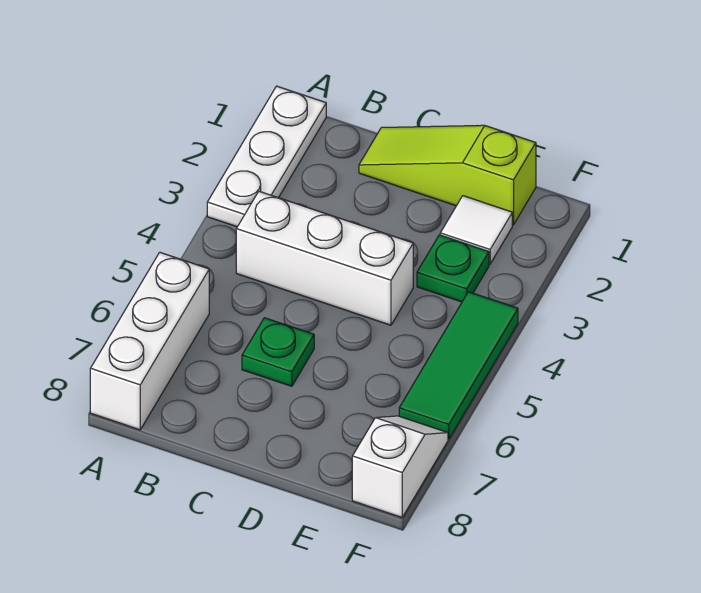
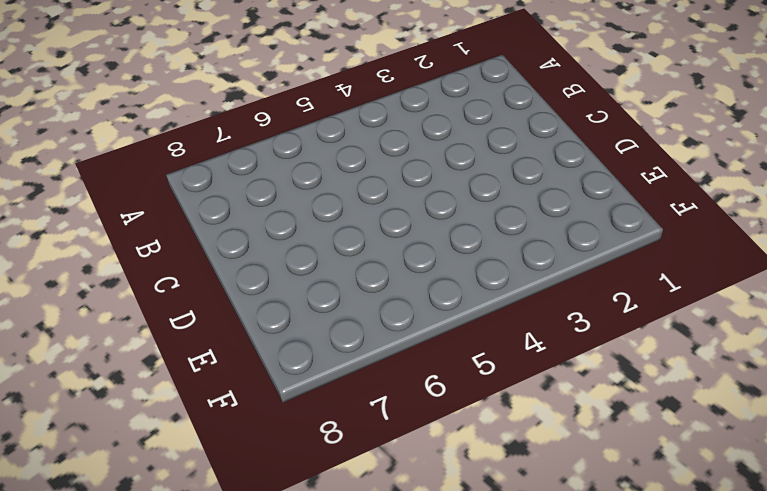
none -> white plate A1:A3 level 1
none -> white brick A6:A8 level 1

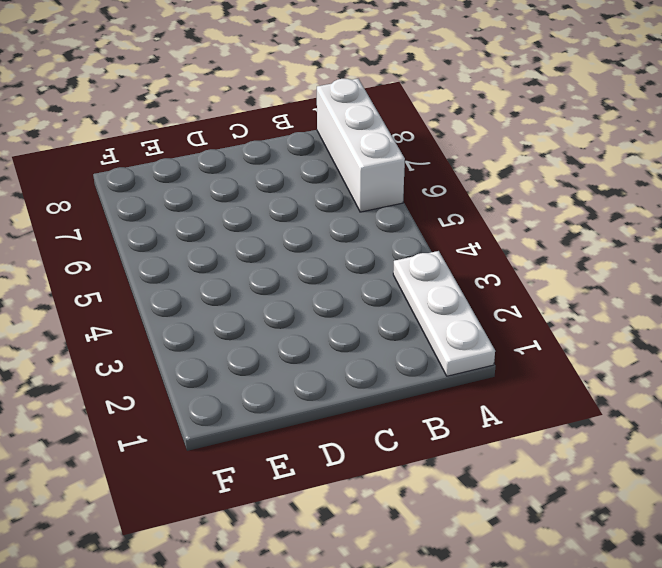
none -> white brick B4:D4 level 1
none -> lime slope C1:E1 level 1 top E

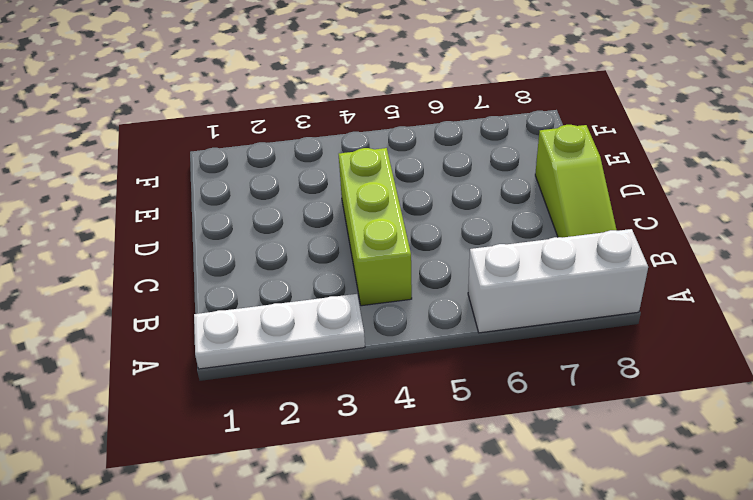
lime brick B4:D4 level 1 -> white brick B4:D4 level 1
lime slope B8:D8 level 1 top D -> lime slope C1:E1 level 1 top E
none -> green plate C6 level 1
none -> white tile E2 level 1

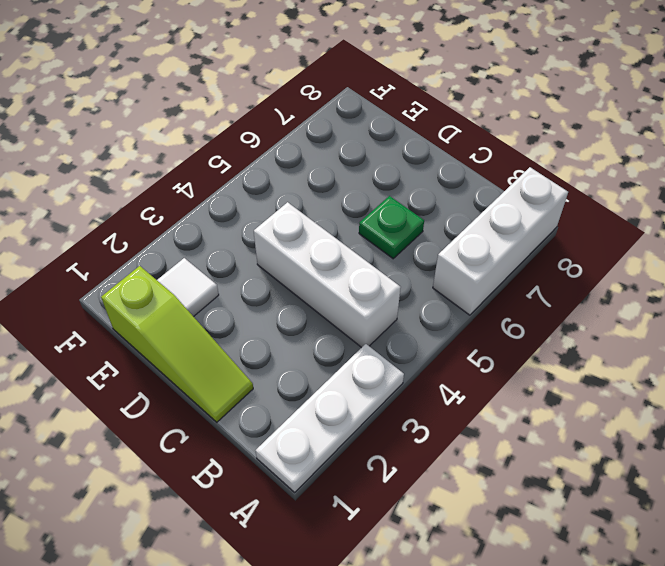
none -> green plate E3 level 1
none -> green tile F4:F6 level 1

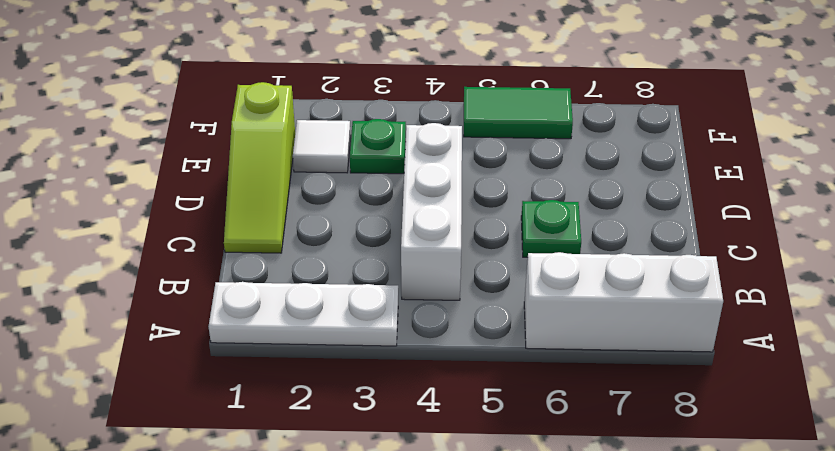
green tile F5:F6 level 1 -> green tile F4:F6 level 1
none -> white slope F7:F8 level 1 top 8

